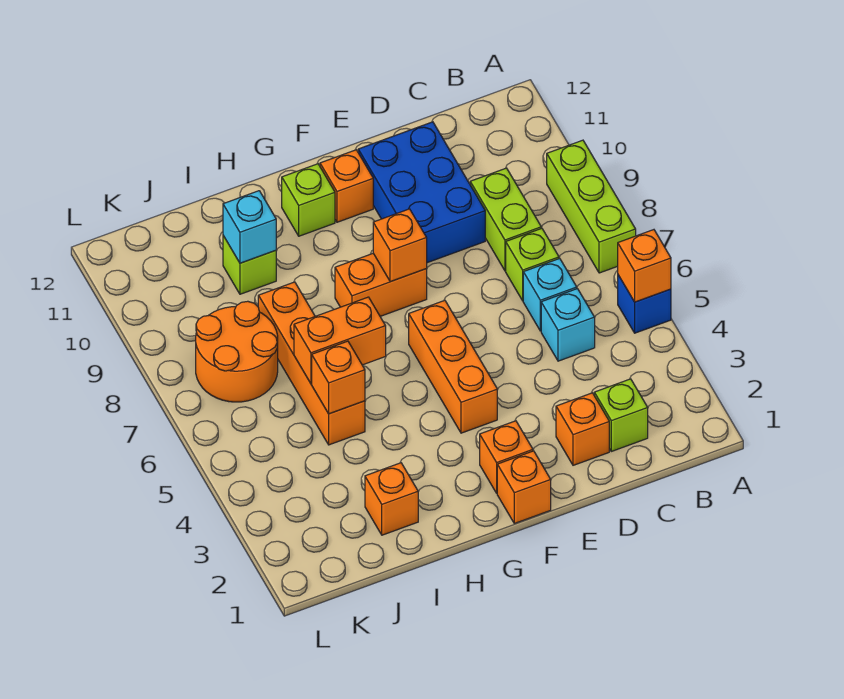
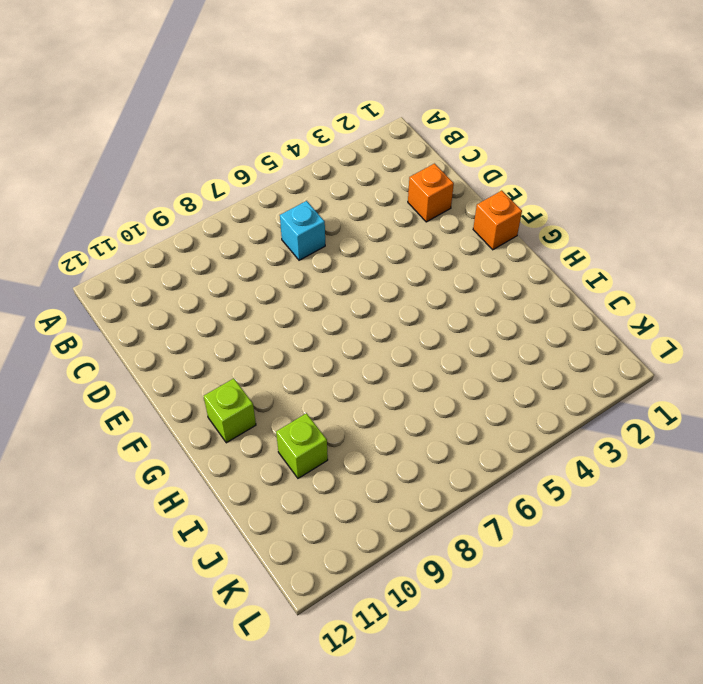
none -> blue brick A5 level 1
none -> lime brick A7:A9 level 1
none -> lime brick C2 level 1

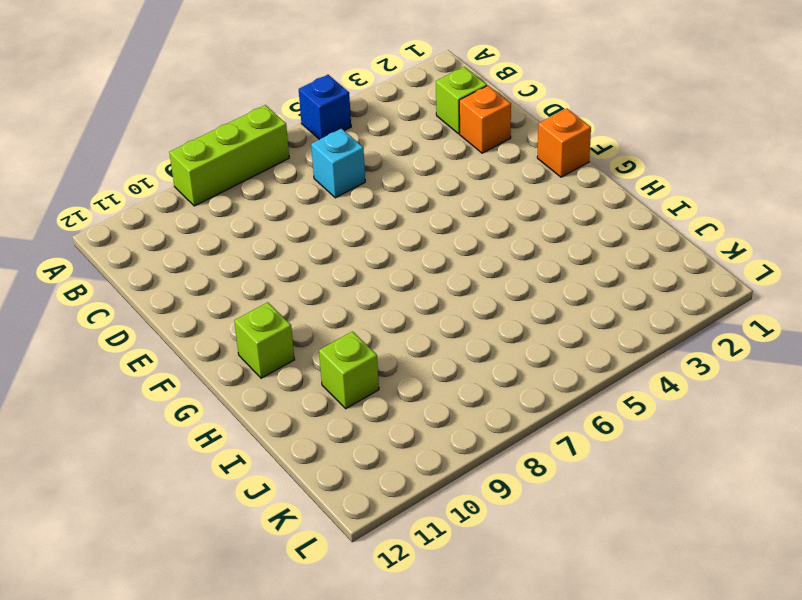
none -> cyan brick C5 level 1
none -> lime brick C7 level 1
none -> lime brick C8:C9 level 1

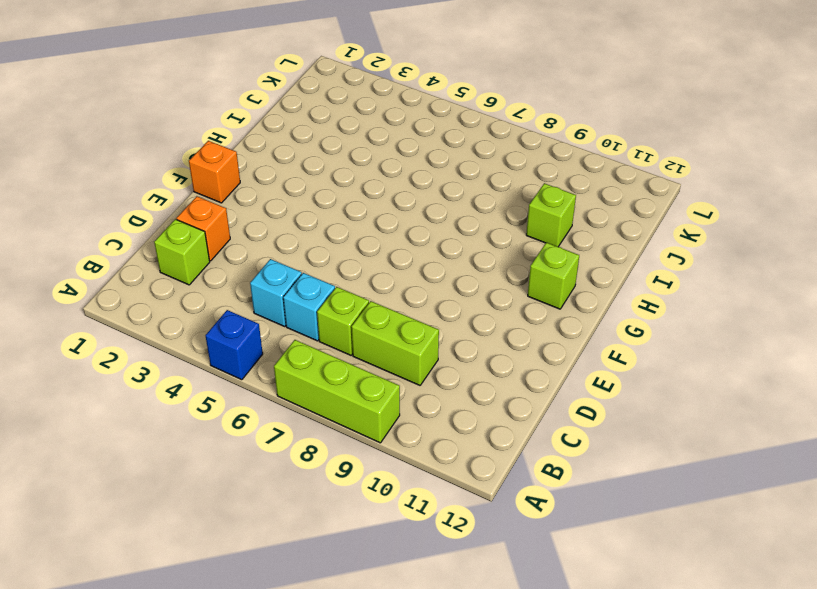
none -> blue brick D9:E11 level 1
none -> orange brick F2 level 1
none -> orange brick F4:F6 level 1

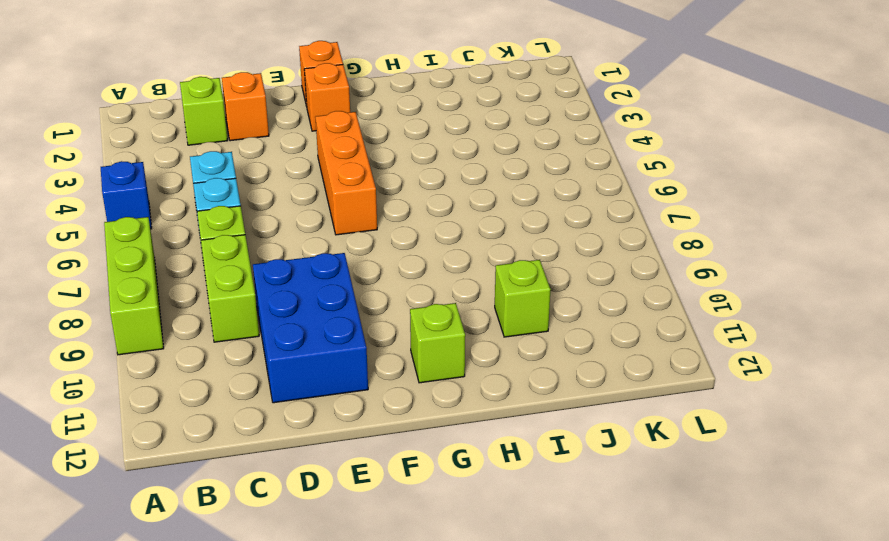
none -> orange brick F8:G8 level 1
none -> orange brick F11 level 1
none -> orange brick I2 level 1

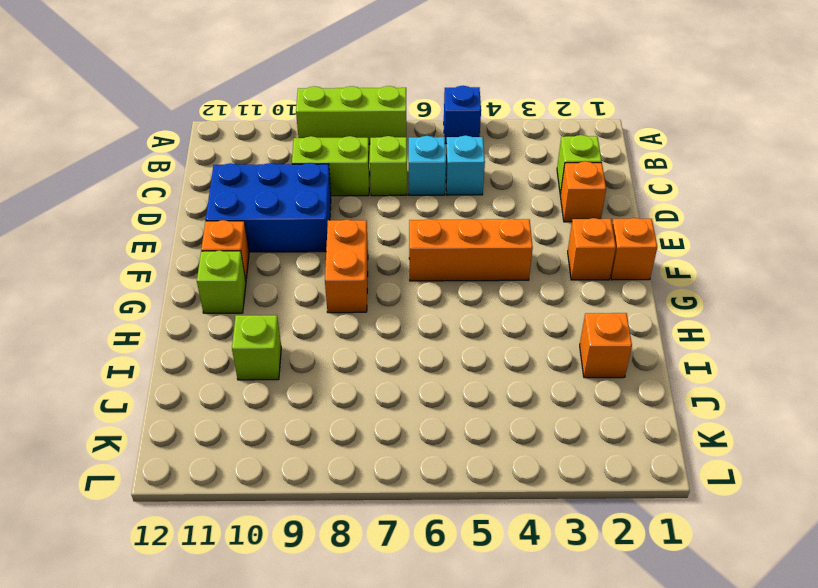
none -> orange brick I5:I8 level 1
none -> orange round brick J7:K8 level 1
none -> orange brick A5 level 2

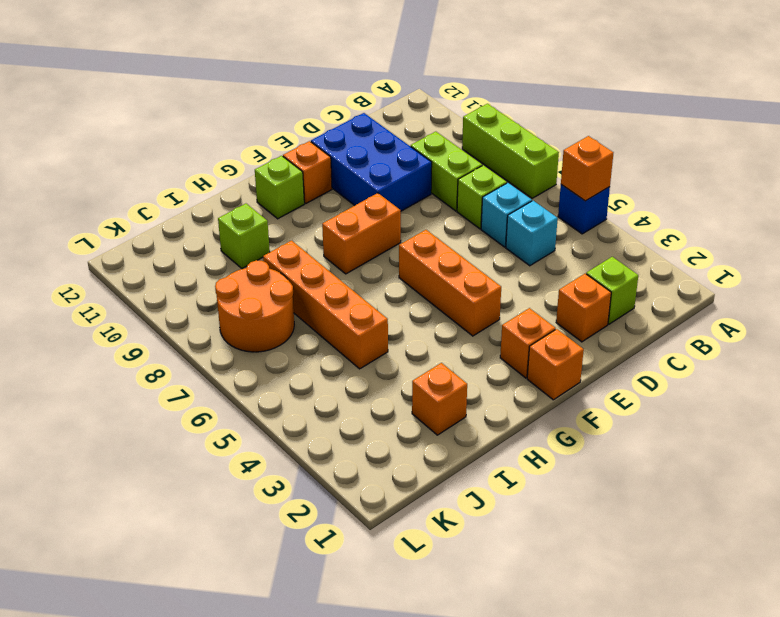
none -> orange brick F8 level 2
none -> orange brick H6:I6 level 2
none -> orange brick I5 level 2

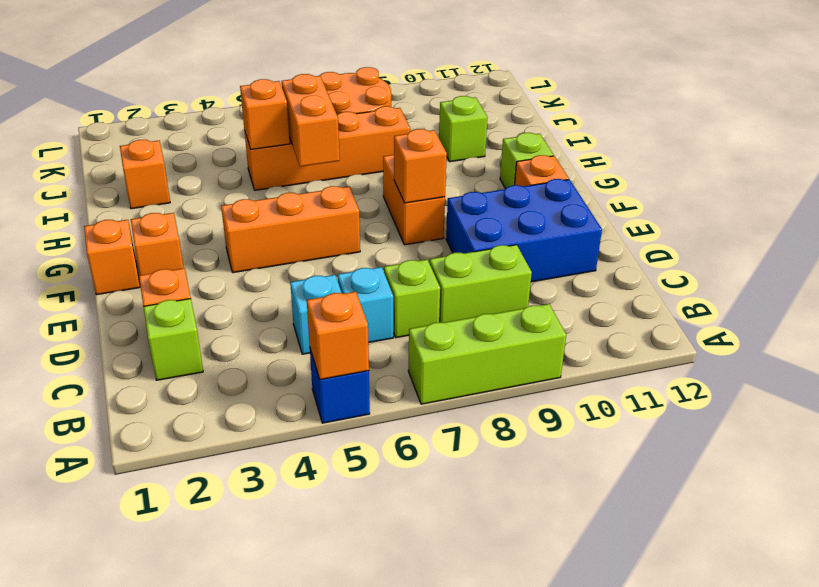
none -> cyan brick I10 level 2

